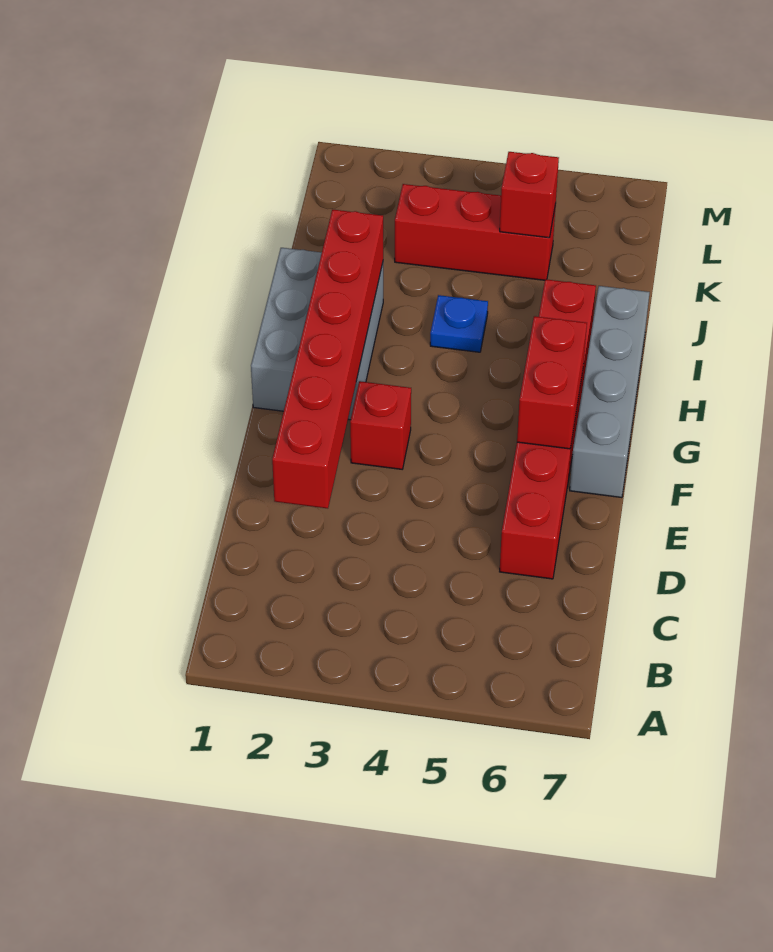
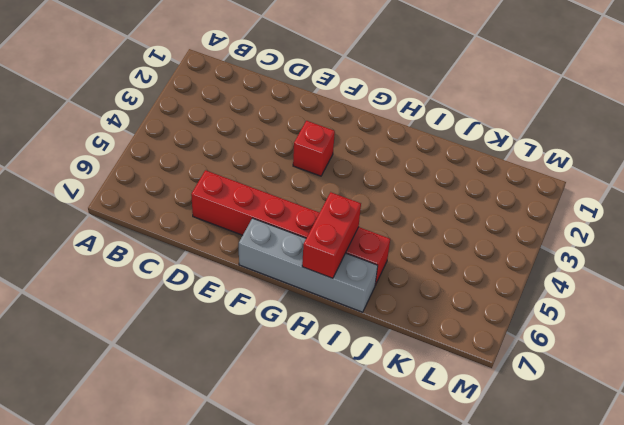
red brick H6:H7 level 2 -> red brick F6:G6 level 2
none -> grey brick G1:I2 level 1
none -> blue plate I4 level 1

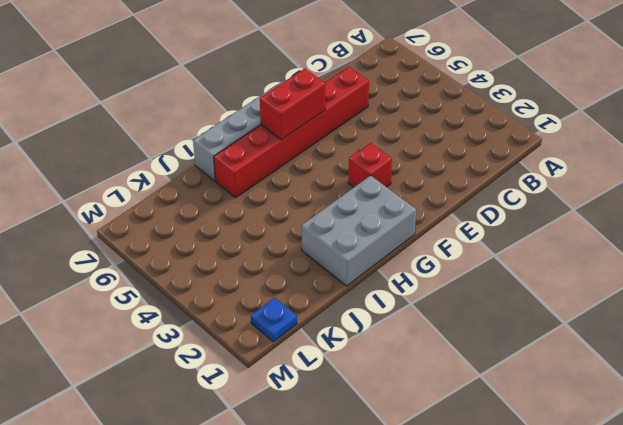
blue plate L1 level 1 -> blue plate I4 level 1
none -> red brick K3:K5 level 1
none -> red brick D2:I2 level 2

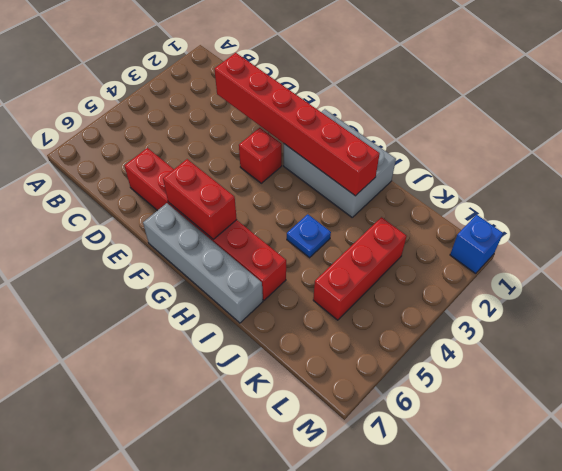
blue brick M1 level 1 -> none
none -> red brick K5 level 2

